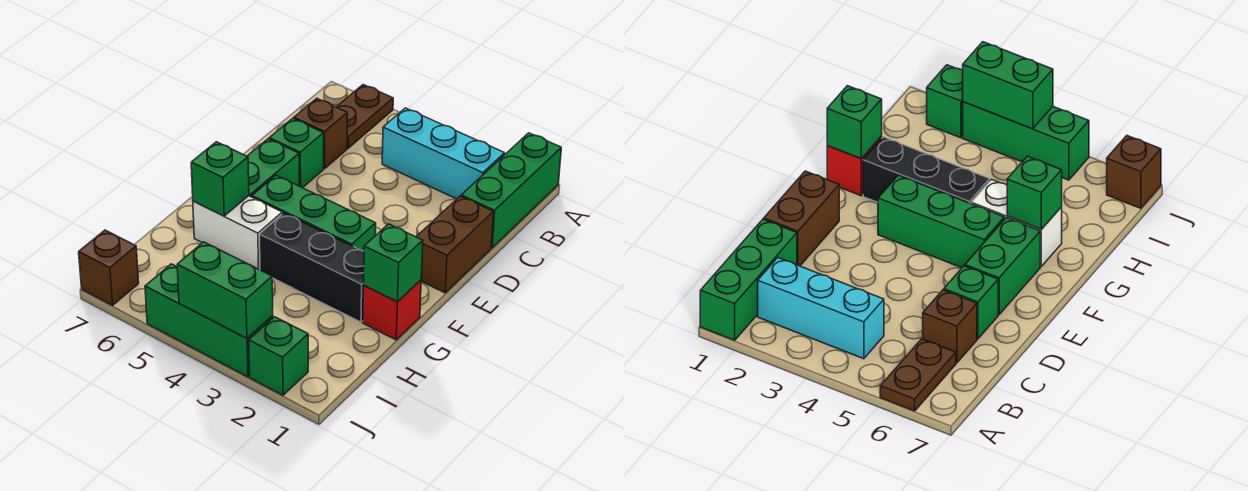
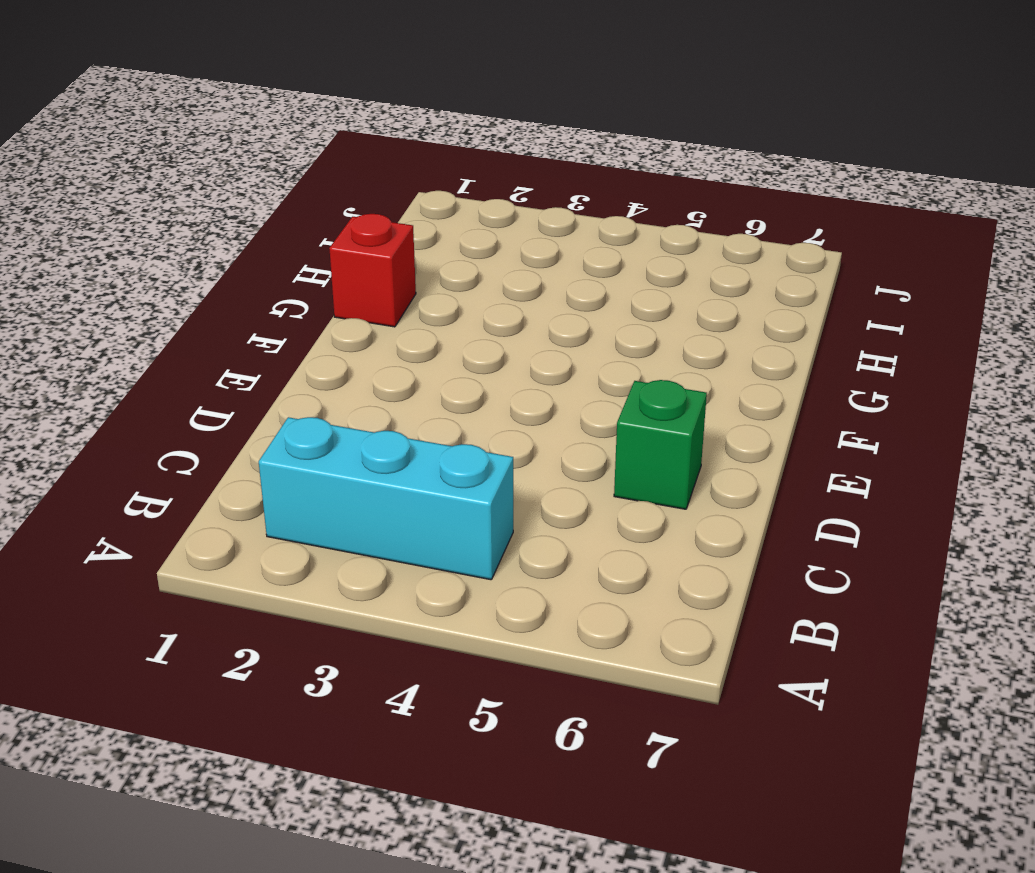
none -> green brick A1:C1 level 1
none -> brown plate A6:B6 level 1
none -> brown brick C6 level 1

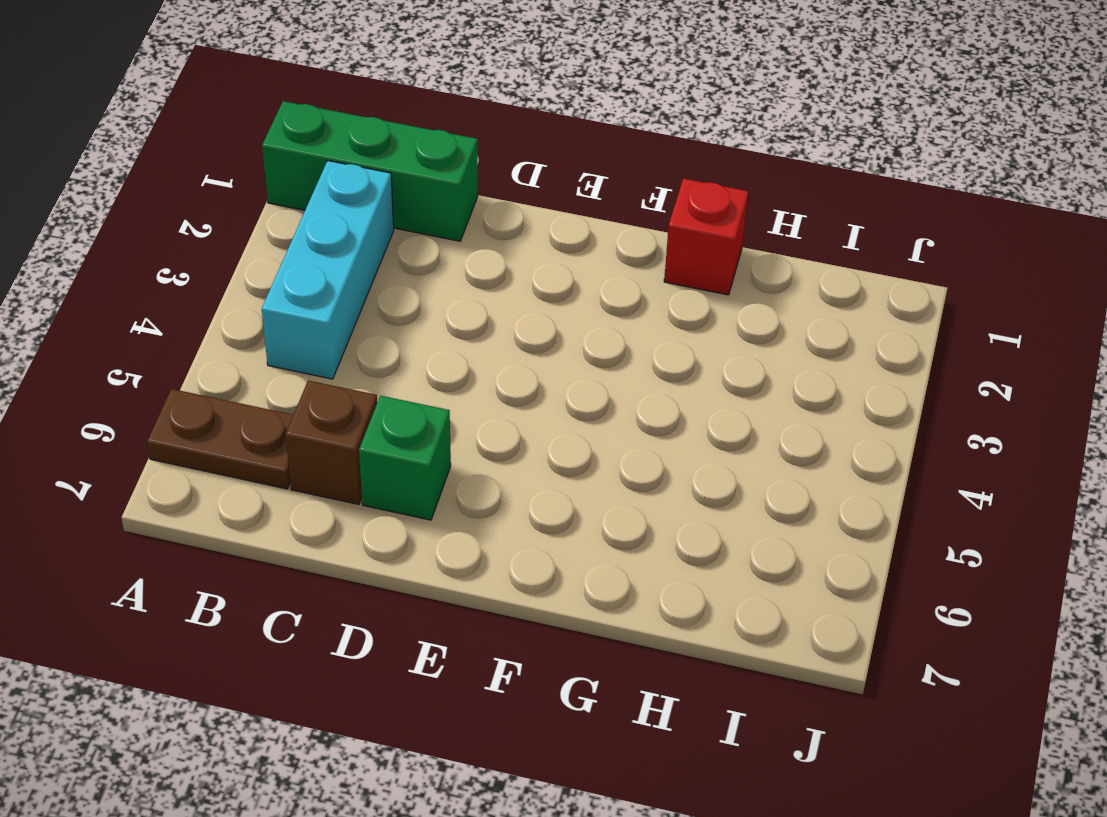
none -> brown brick D1:E1 level 1
none -> green brick E6:F6 level 1
none -> green brick F3:F5 level 1

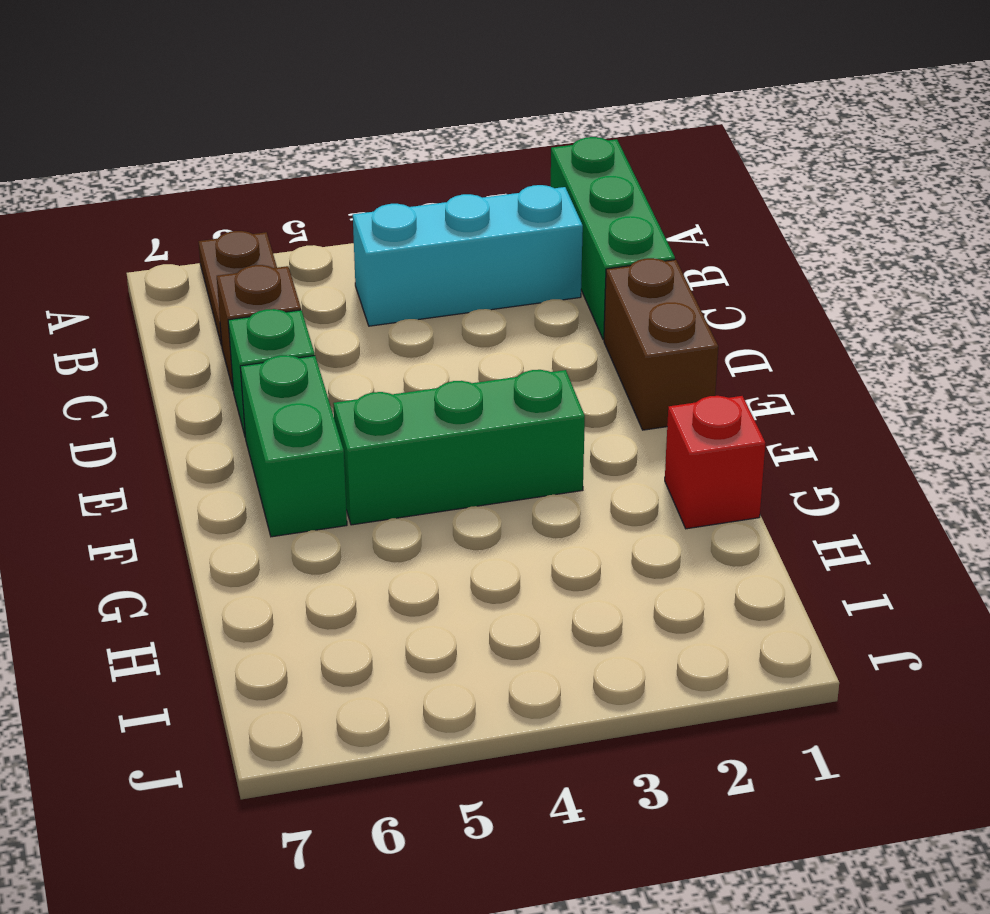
none -> black brick G2:G4 level 1
none -> white brick G5:G6 level 1
none -> green brick J2 level 1

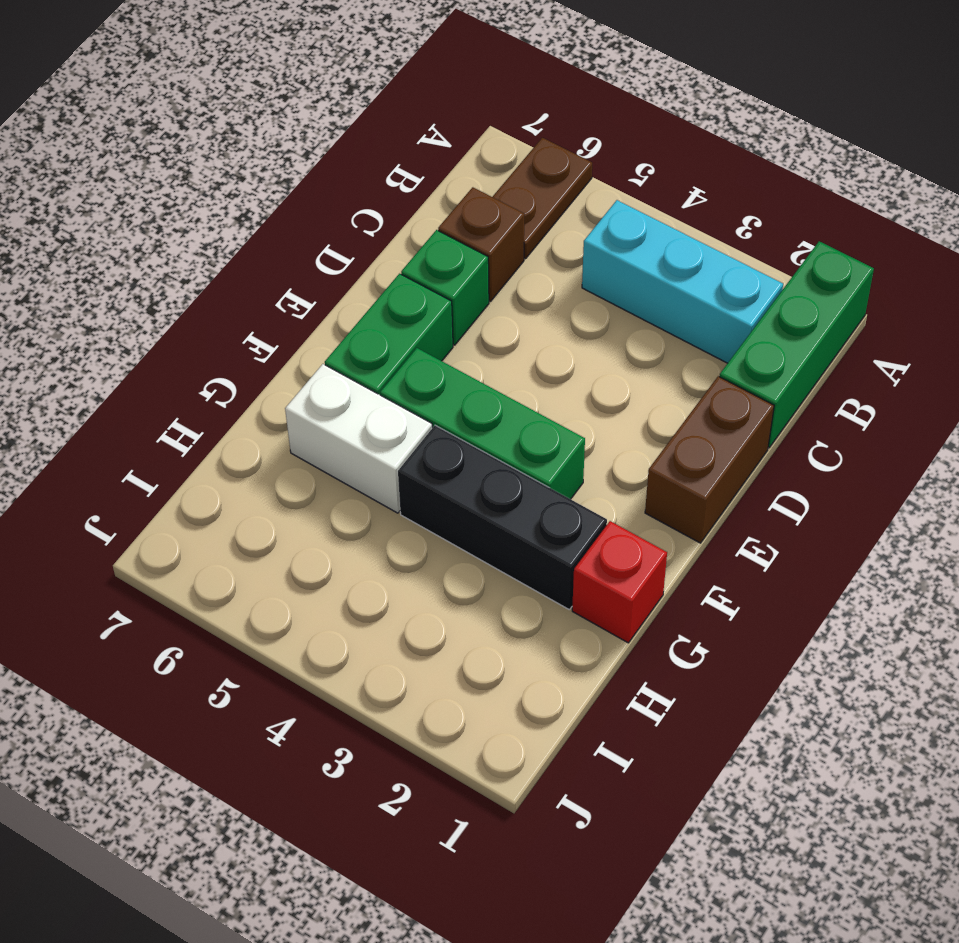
none -> green brick J2 level 1
none -> green brick J3:J5 level 1
none -> brown brick J7 level 1

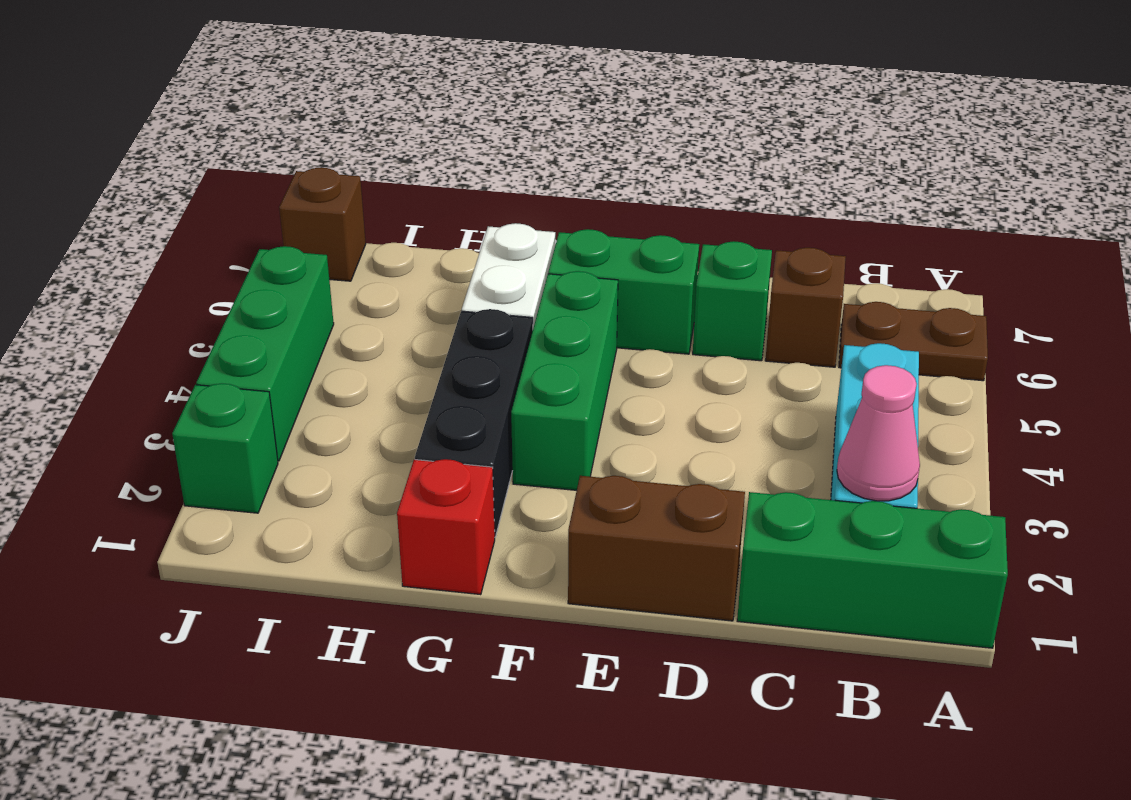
pink cone B2 level 2 -> none
none -> green brick G1 level 2
none -> green brick G6 level 2
none -> green brick J3:J4 level 2

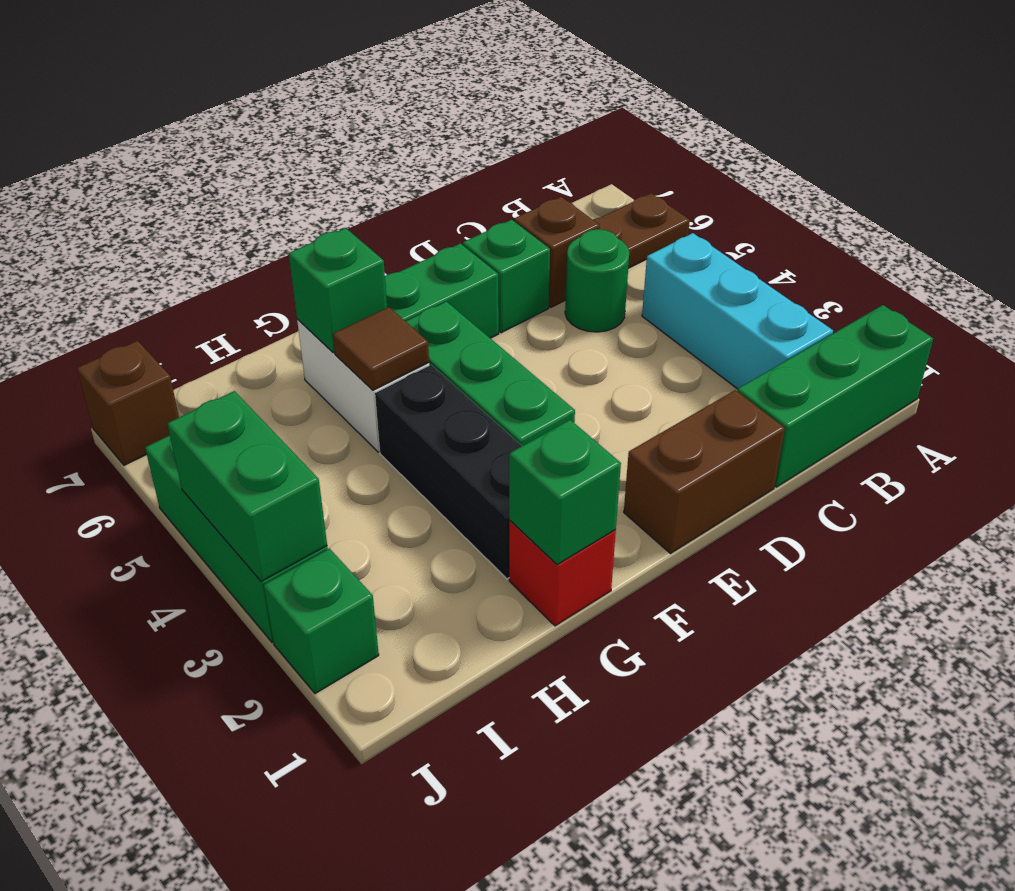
green round brick C5 level 1 -> none
brown tile G5 level 2 -> none

